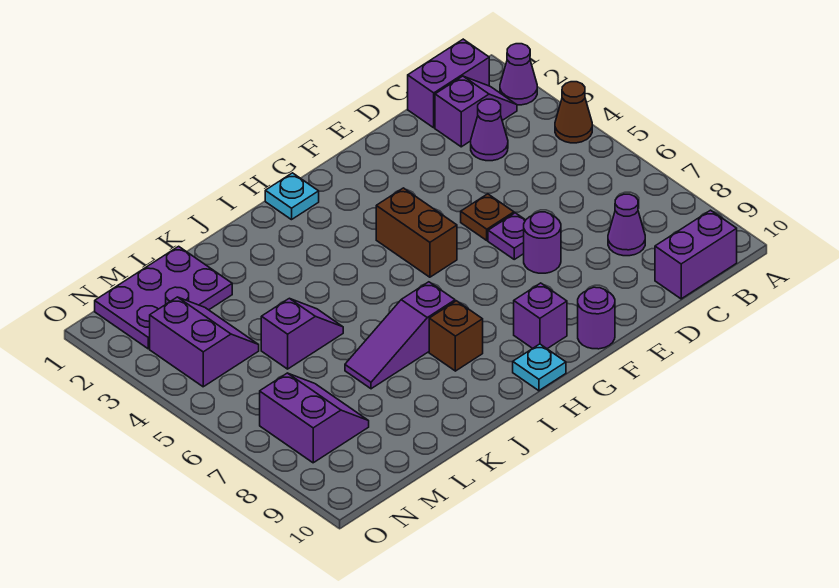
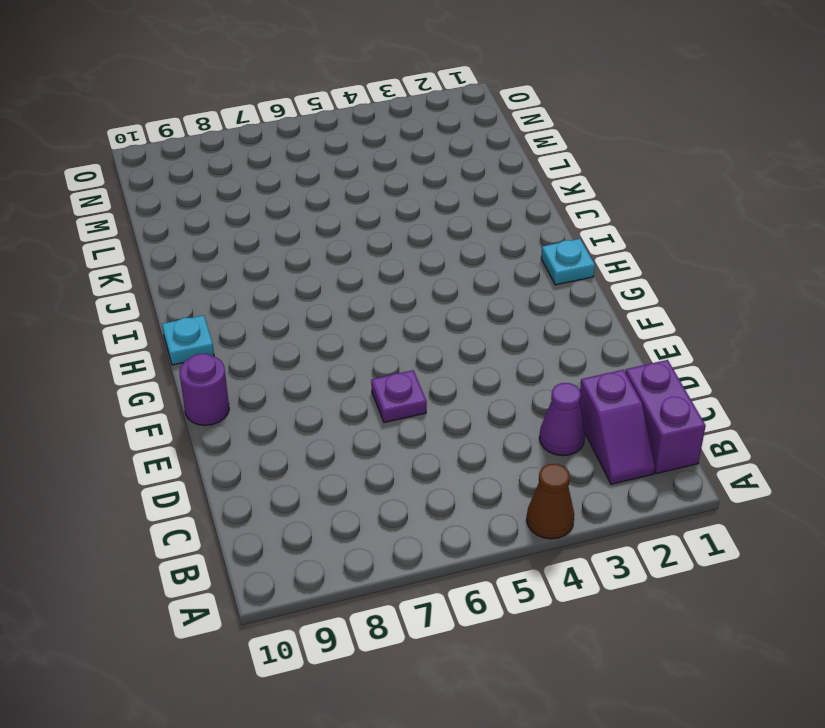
none -> purple cone A2 level 1
none -> purple brick B10:C10 level 1
none -> purple cone C8 level 1

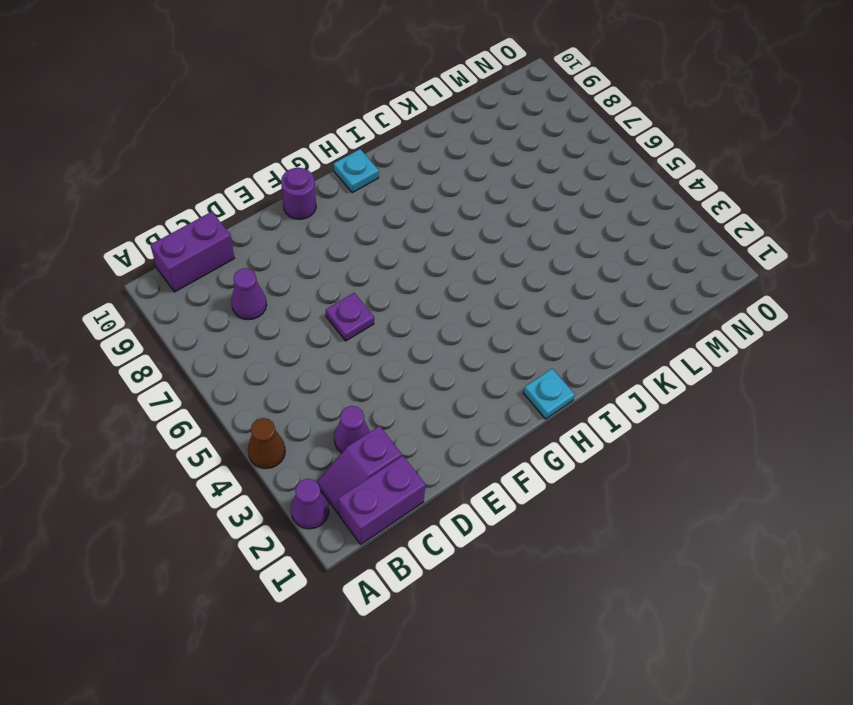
none -> brown plate E5 level 1
none -> purple round brick E7 level 1
none -> brown brick G4:G5 level 1

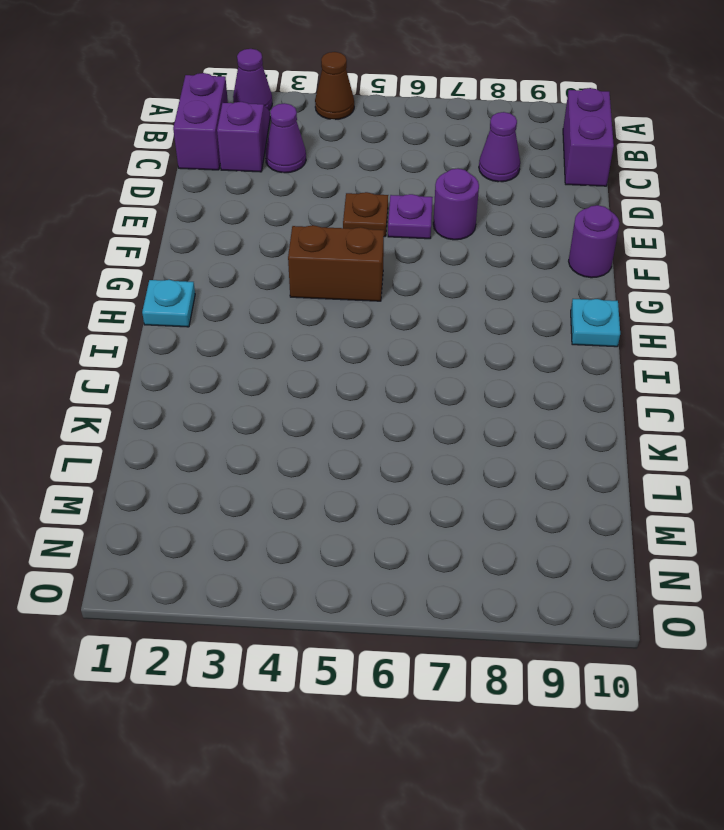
none -> purple brick G9 level 1
none -> purple slope I7:K7 level 1 top I
none -> brown brick I8 level 1

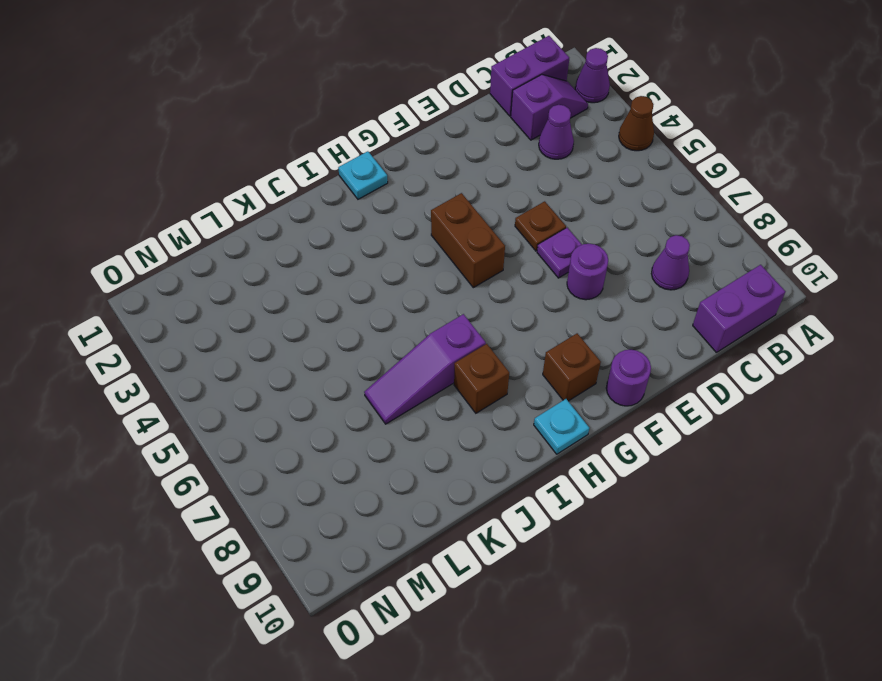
brown brick G9 level 1 -> purple brick G9 level 1
none -> purple slope K5:L5 level 1 top L
none -> purple plate L1:N2 level 1
none -> purple slope M3:N4 level 1 top N

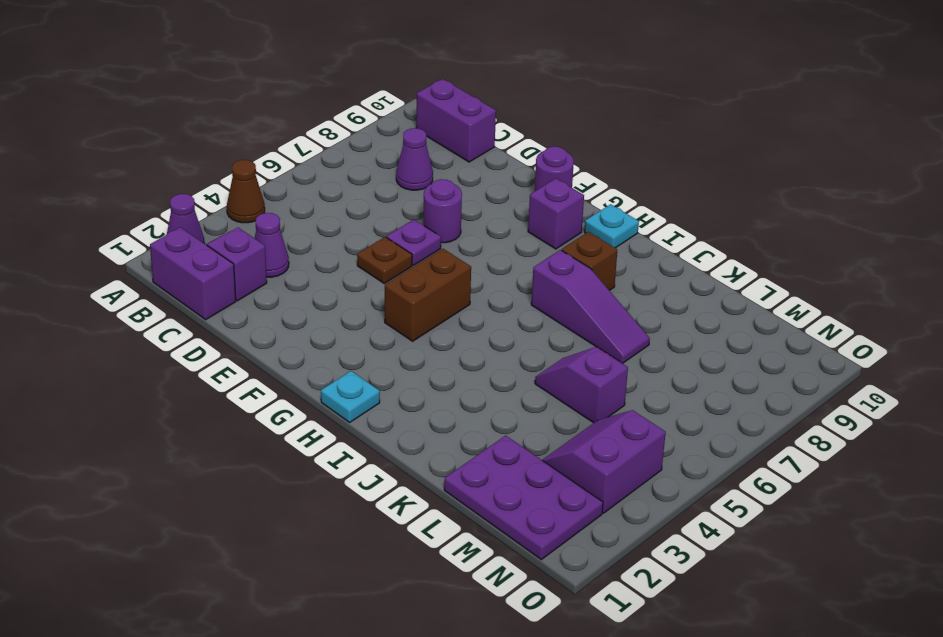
none -> purple slope M7:N8 level 1 top N

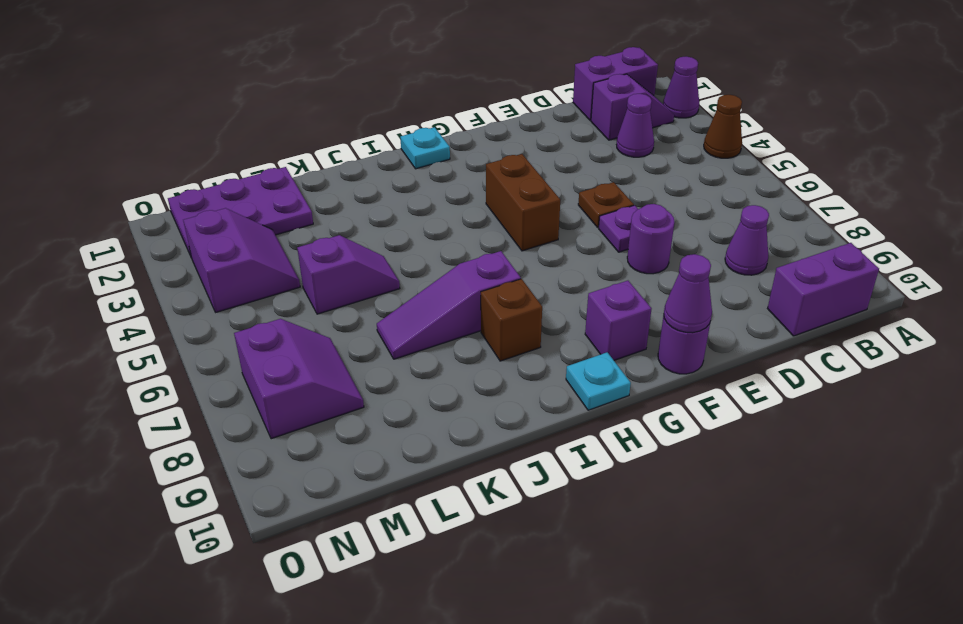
purple cone F10 level 2 -> none

